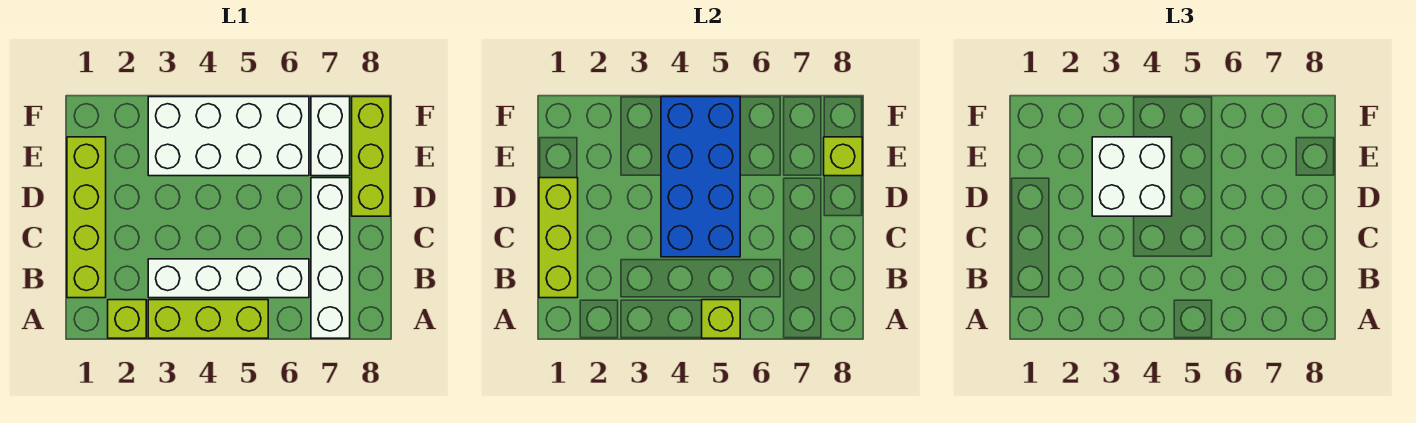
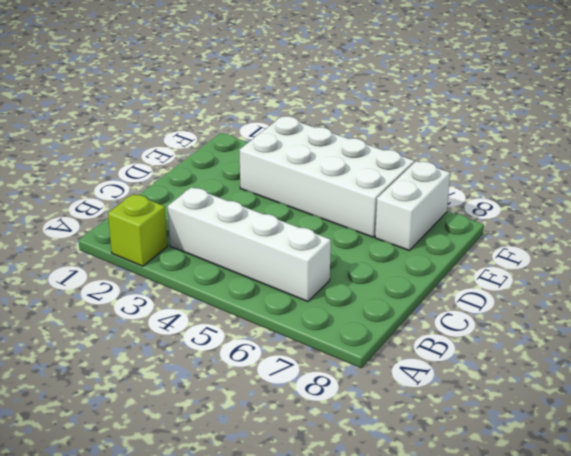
none -> lime brick A3:A5 level 1
none -> white brick A7:D7 level 1
none -> lime brick B1:E1 level 1

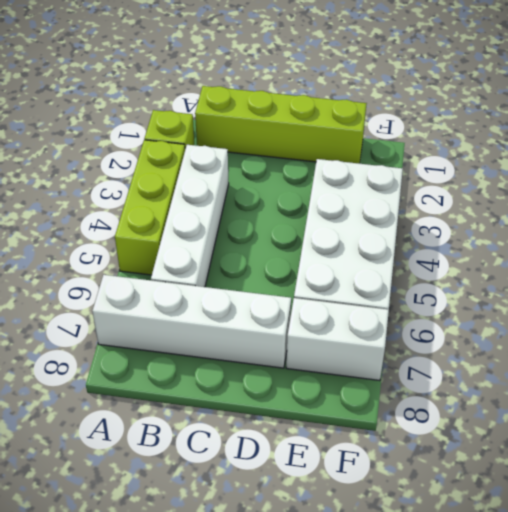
none -> lime brick D8:F8 level 1
none -> lime brick A5 level 2
none -> lime brick B1:D1 level 2

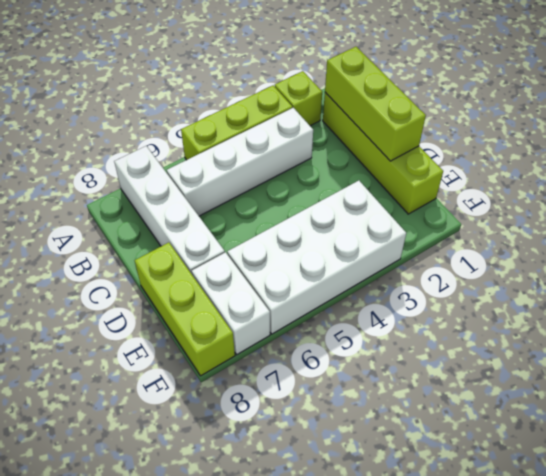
none -> lime brick A5 level 2
none -> blue brick C4:F5 level 2
none -> lime brick E8 level 2

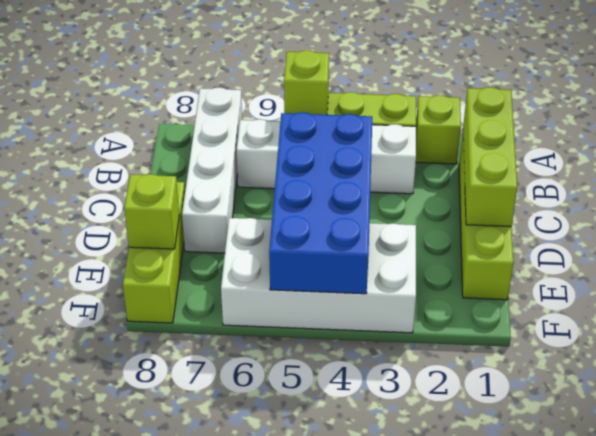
none -> white brick E7:F7 level 1
none -> white brick D3:E4 level 3

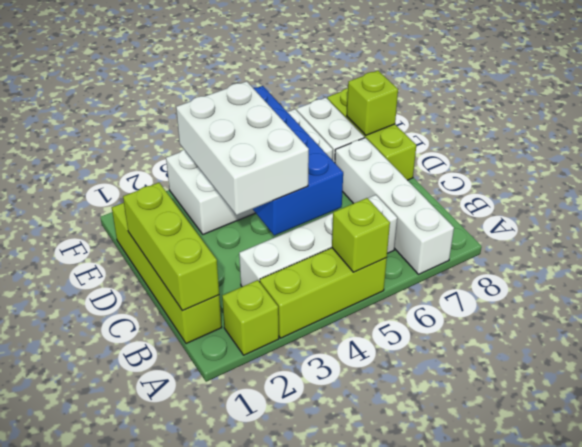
white brick C3:E4 level 3 -> white brick D3:E4 level 3

